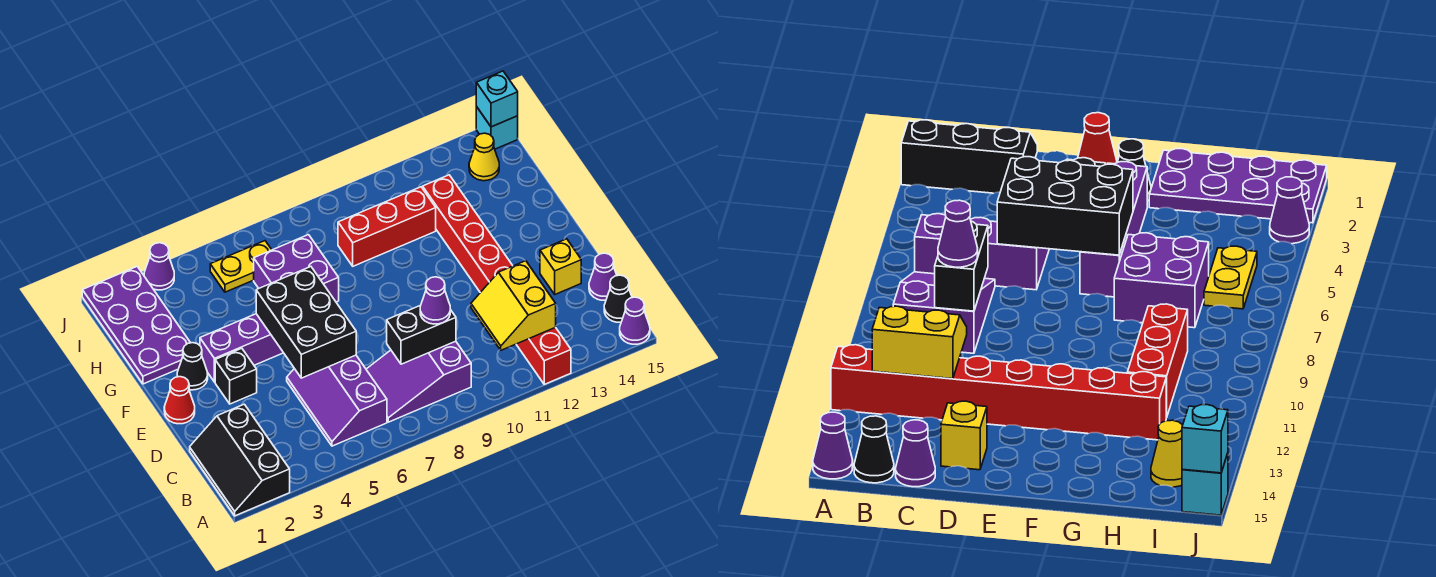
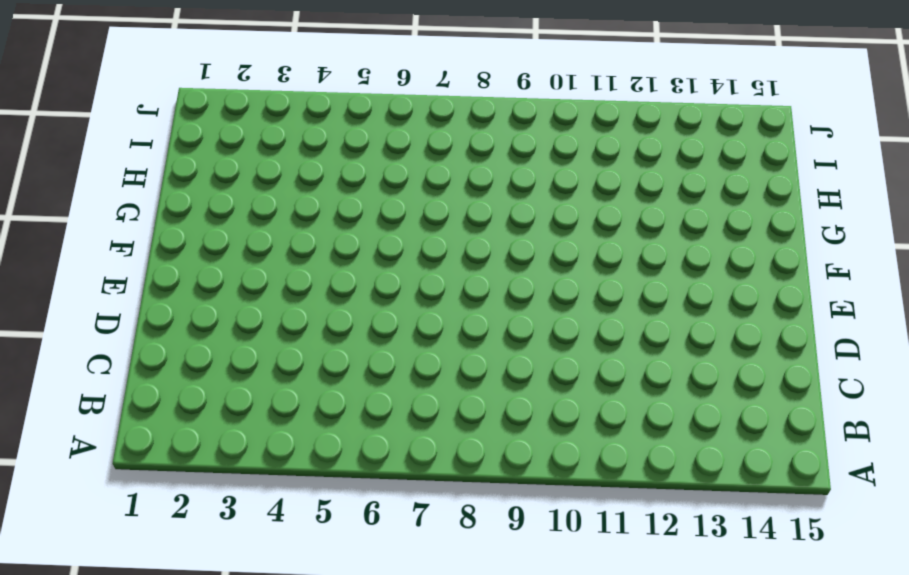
none -> black slope A1:C2 level 1 top 2
none -> red brick A12:H12 level 1
none -> purple cone A15 level 1

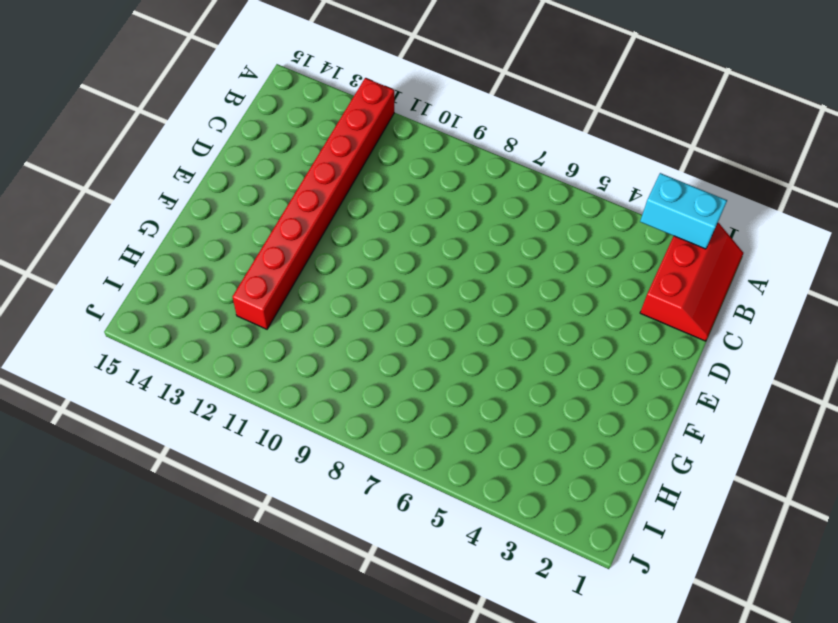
red slope A1:C2 level 1 top 2 -> black slope A1:C2 level 1 top 2
cyan brick A2:A3 level 2 -> none
none -> purple cone A15 level 1
none -> purple slope B5:D6 level 1 top 6
none -> purple slope B7:C9 level 1 top 9

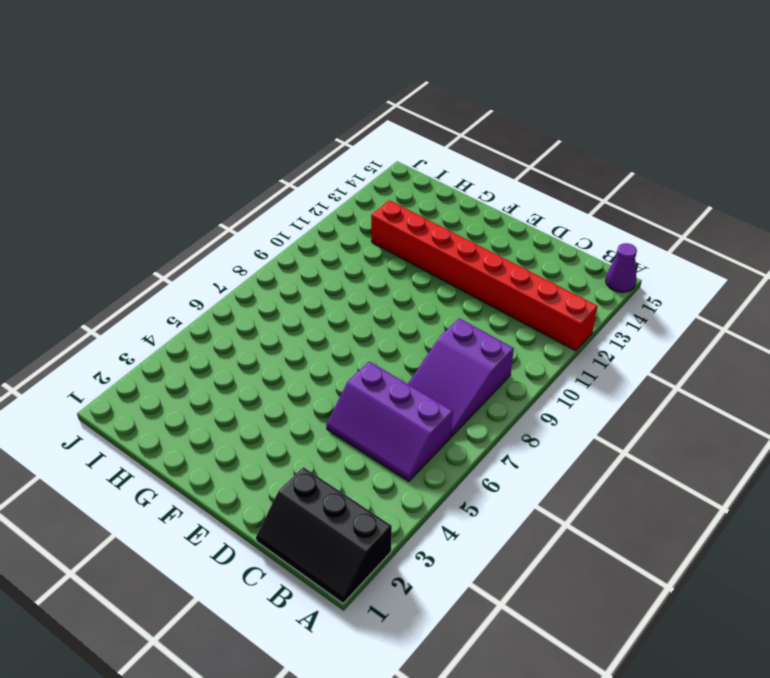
none -> black cone B15 level 1
none -> purple cone C15 level 1
none -> yellow brick D14 level 1

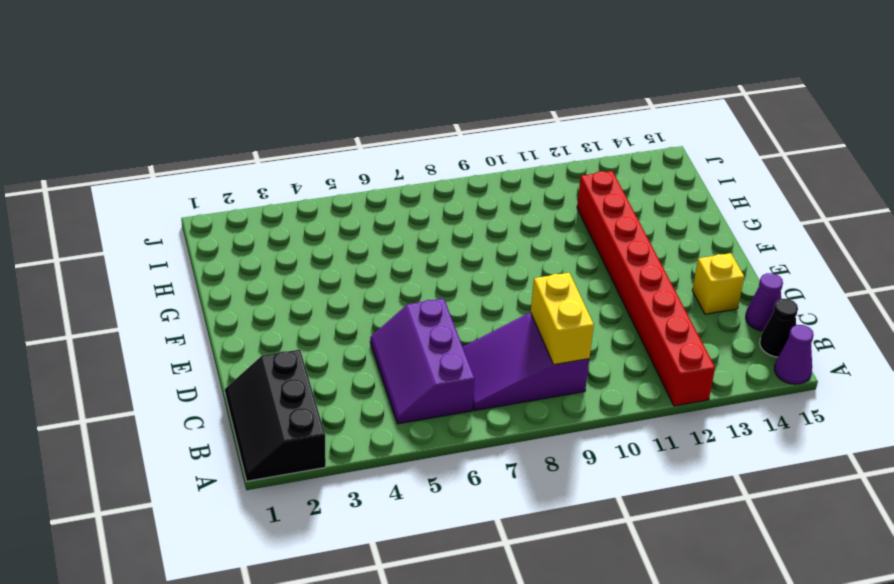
yellow brick B9:C9 level 2 -> black brick C8:C9 level 2
none -> red cone E1 level 1
none -> black brick E3 level 1
none -> black cone F2 level 1

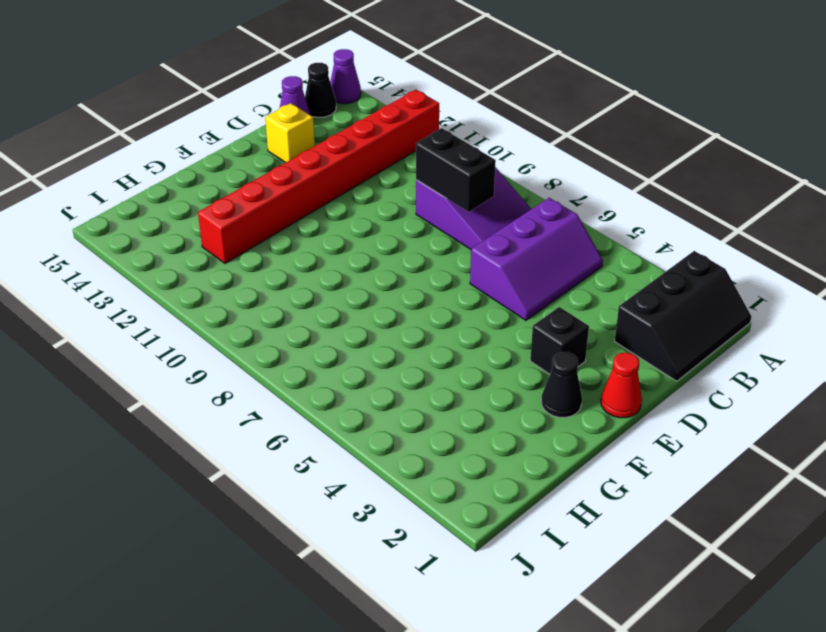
none -> purple brick F3:F6 level 1
none -> purple plate G1:J2 level 1
none -> purple brick G6:H7 level 1

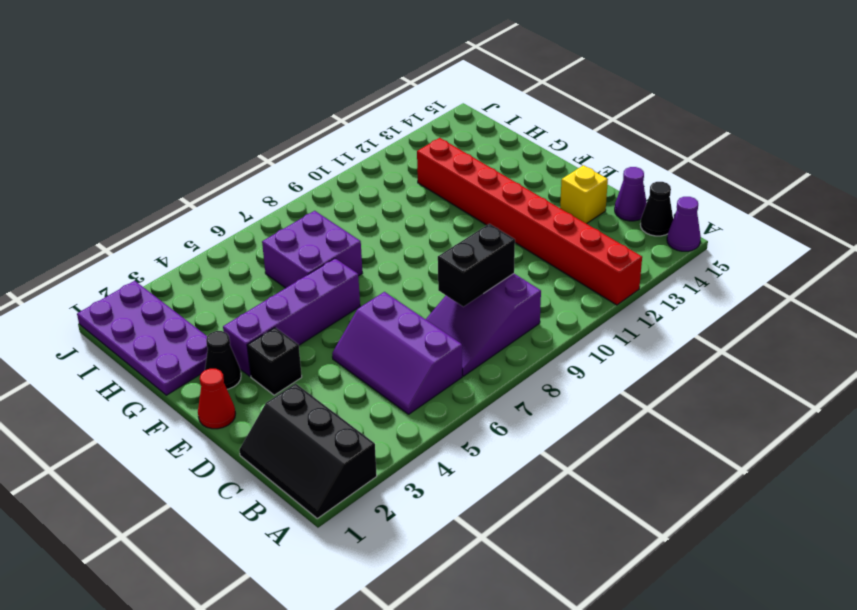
none -> red brick H9:H11 level 1
none -> yellow plate I5:I6 level 1
none -> yellow cone I14 level 1

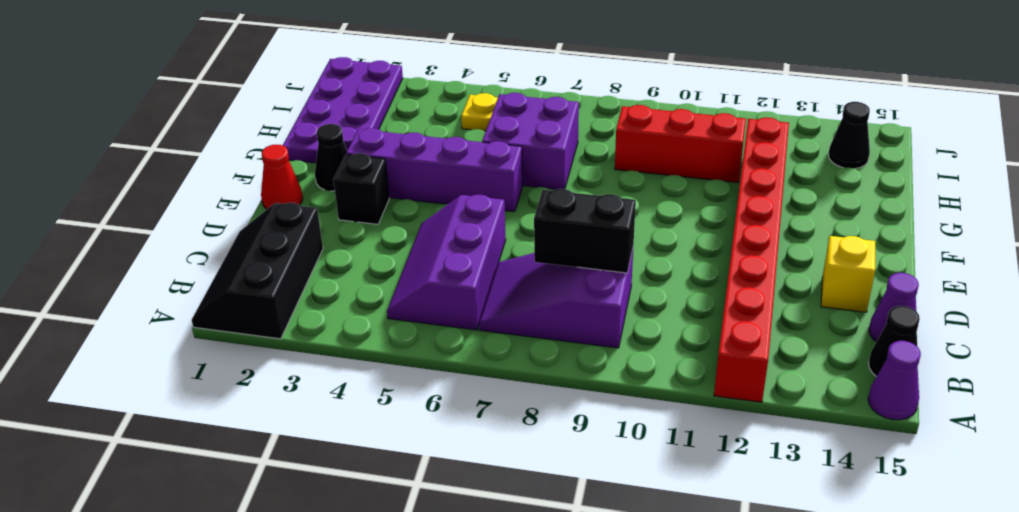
black cone I14 level 1 -> yellow cone I14 level 1
none -> purple cone J3 level 1
none -> cyan brick J15 level 1
none -> yellow slope B11:C12 level 2 top 12

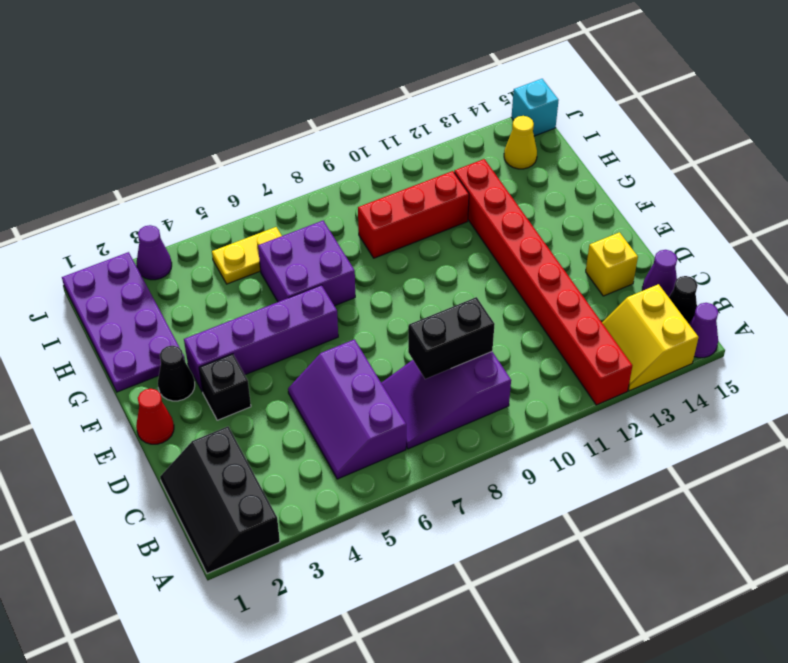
yellow slope A13:B14 level 1 top 14 -> yellow slope B11:C12 level 2 top 12
none -> black brick D5:F6 level 2
none -> cyan brick J15 level 2
none -> purple cone C9 level 3

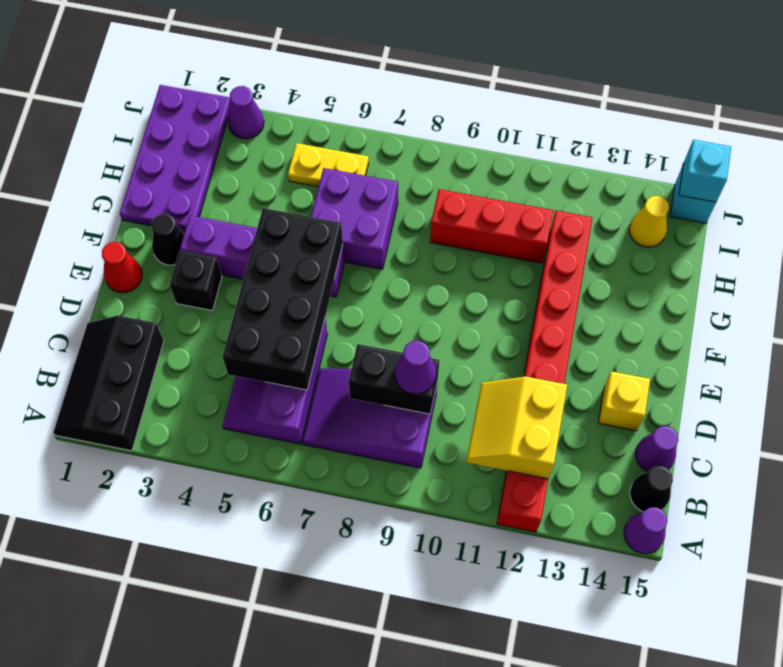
black brick C5:F6 level 2 -> black brick D5:F6 level 2

